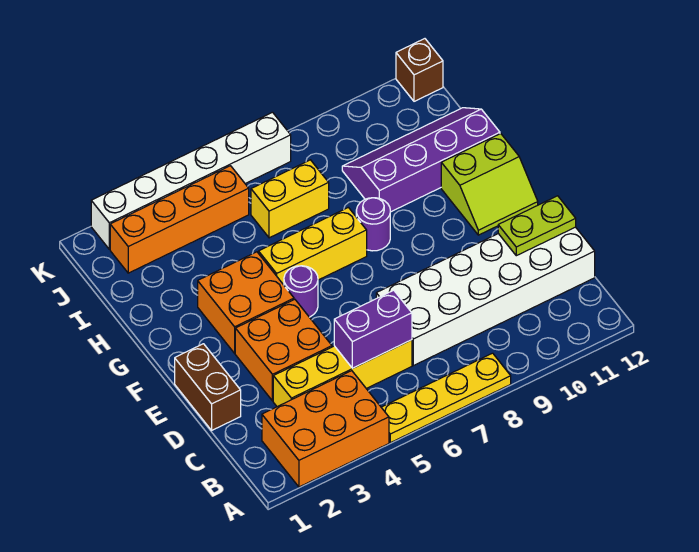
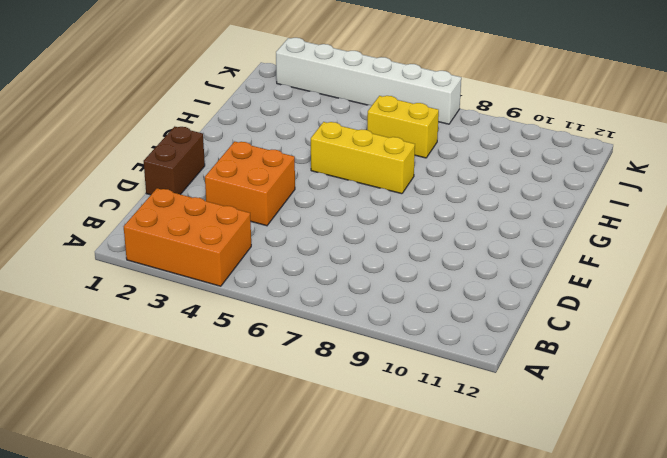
none -> yellow plate A5:A8 level 1
none -> yellow brick C3:C6 level 1
none -> white brick C7:D12 level 1

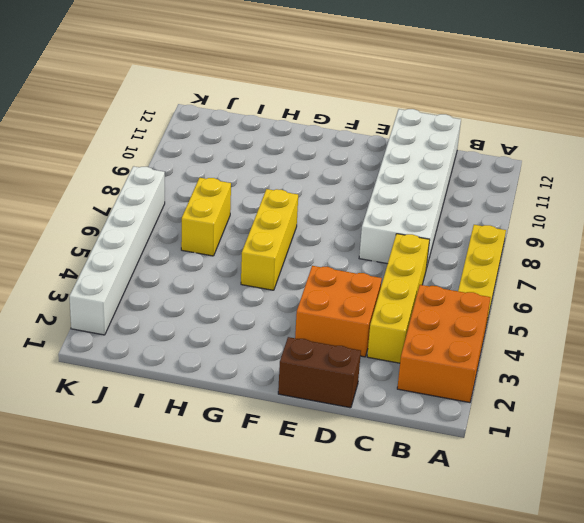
none -> orange brick F3:G4 level 1
none -> purple round brick F5 level 1
none -> lime slope F11:G12 level 1 top G

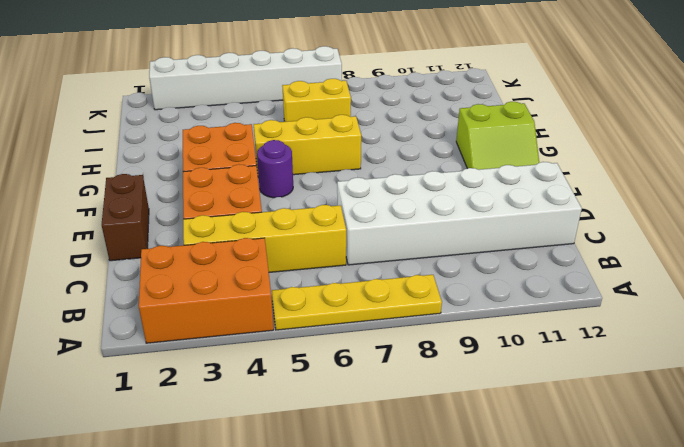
none -> purple round brick G8 level 1
none -> purple slope H9:I12 level 1 top H
none -> orange brick J2:J5 level 1

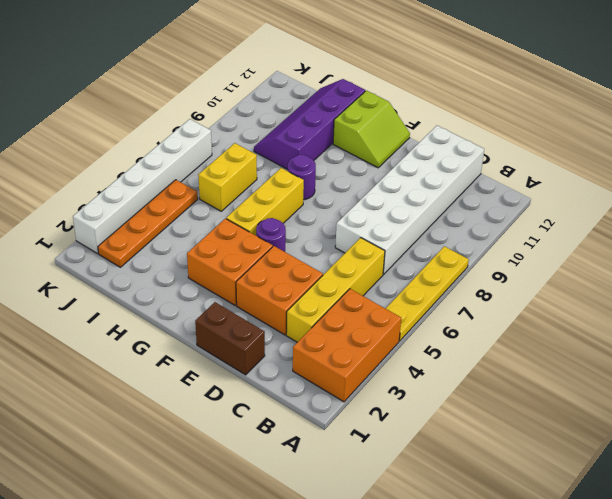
orange plate J2:J5 level 1 -> orange brick J2:J5 level 1
none -> brown brick K12 level 1
none -> purple brick C5:C6 level 2
none -> lime plate D11:D12 level 2

